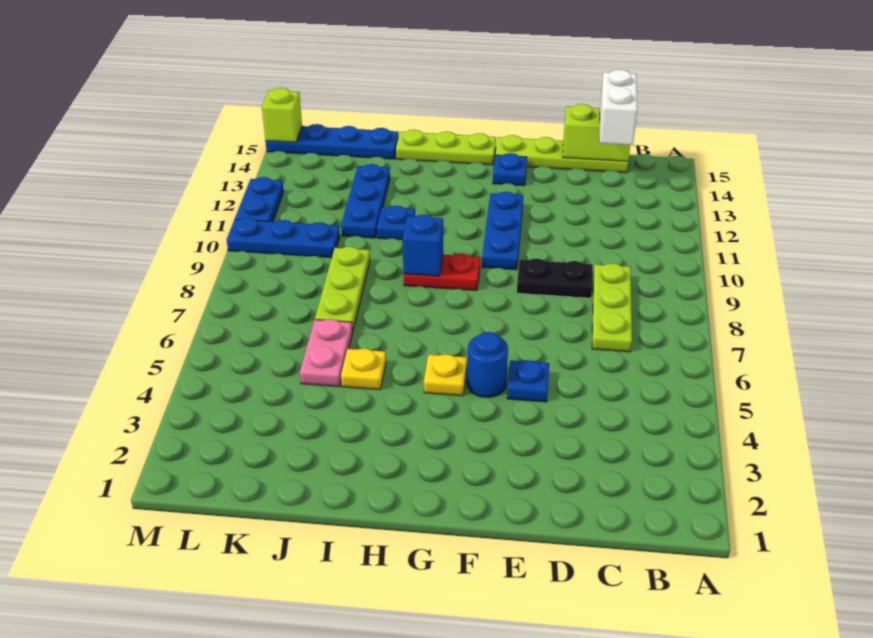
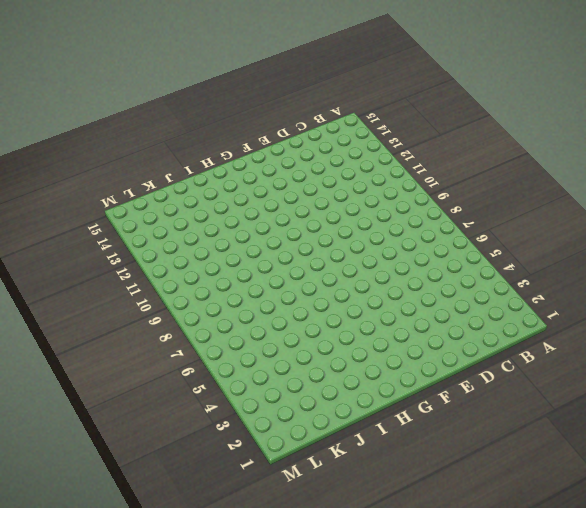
none -> lime plate C7:C9 level 1
none -> lime plate C15:F15 level 1
none -> black plate D9:E9 level 1

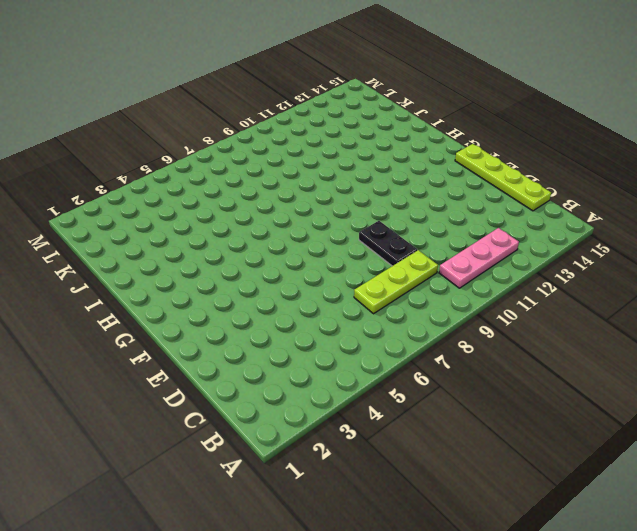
pink plate B10:B12 level 1 -> none
none -> blue plate E5 level 1
none -> blue round brick F5 level 1
none -> blue plate F10:F12 level 1

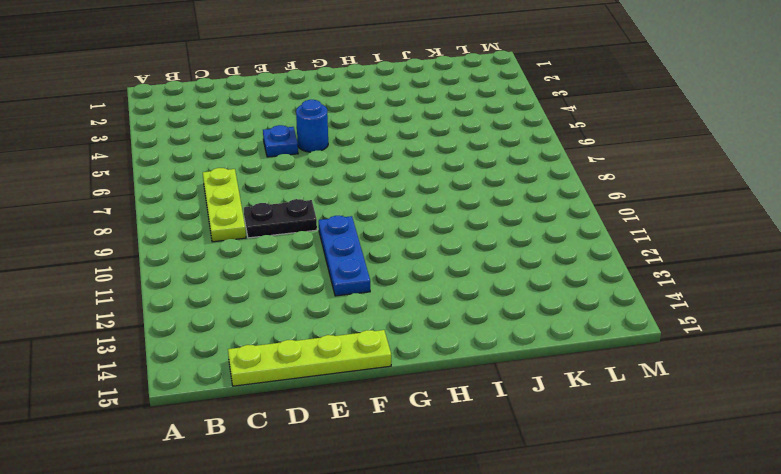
none -> blue plate F14 level 1
none -> yellow plate G5 level 1
none -> red plate G9:H9 level 1

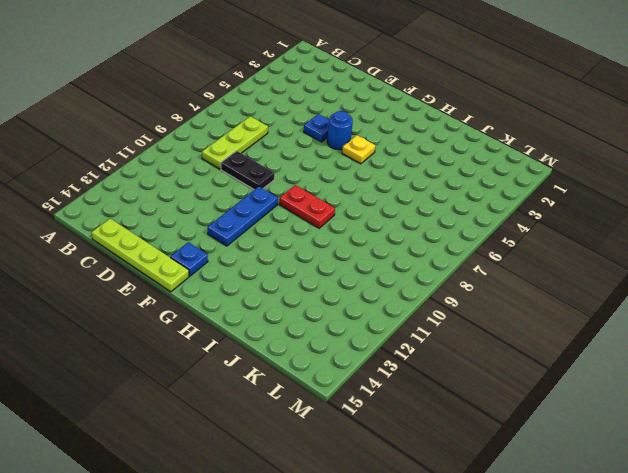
none -> lime plate G15:I15 level 1
none -> yellow plate I5 level 1
none -> blue plate I11 level 1

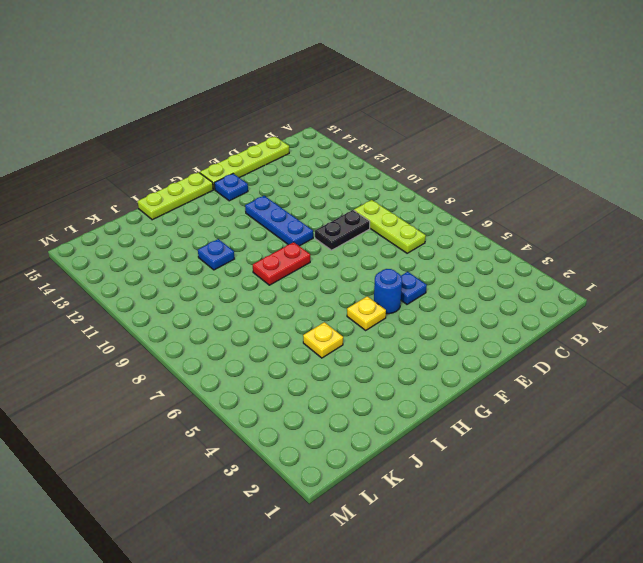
none -> pink plate J5:J6 level 1
none -> lime plate J7:J9 level 1
none -> blue plate J11:J13 level 1

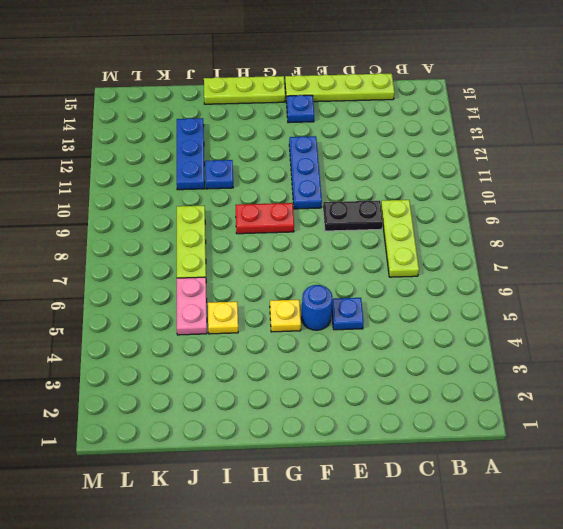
none -> blue plate J15:M15 level 1
none -> blue plate K10:M10 level 1
none -> blue plate M11:M12 level 1

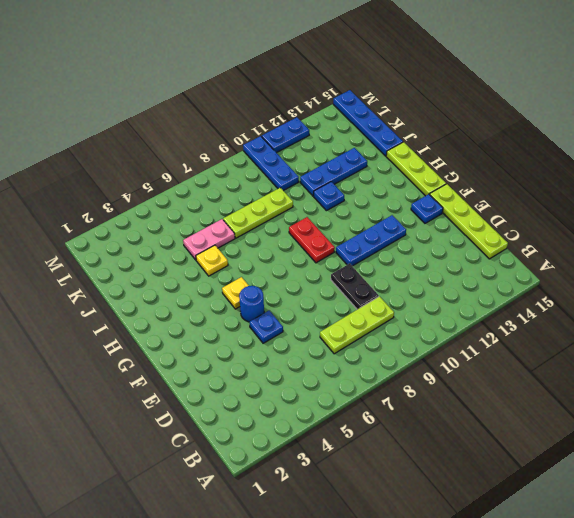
none -> lime brick C15:D15 level 2
none -> blue brick H9 level 2
none -> lime brick M15 level 2

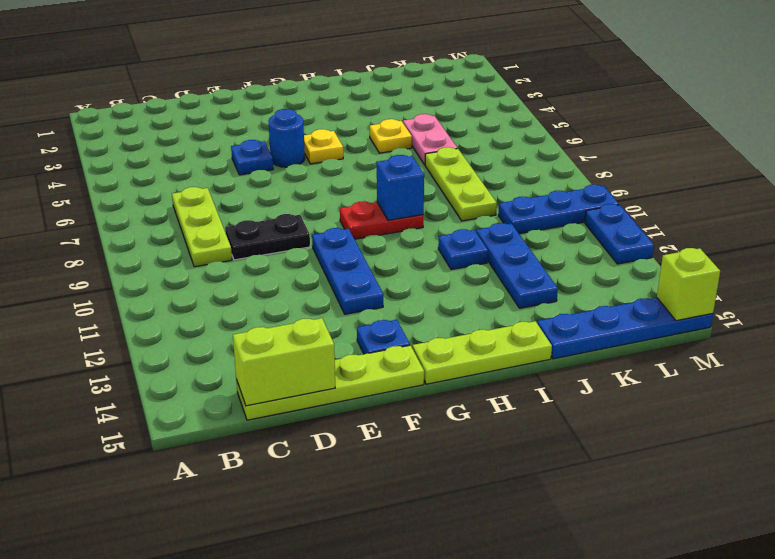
none -> white brick C14:C15 level 3

